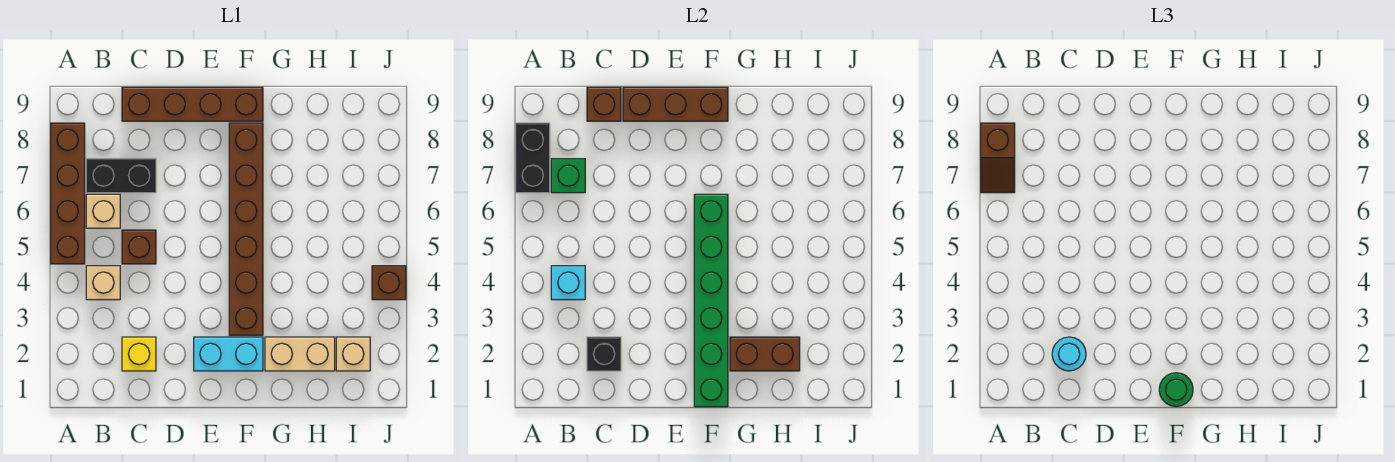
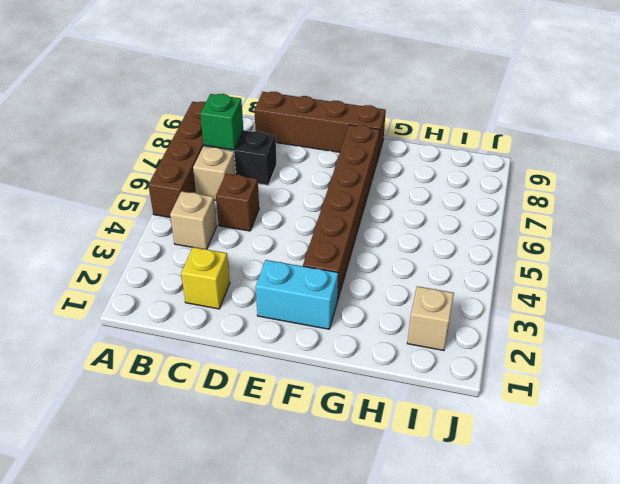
none -> tan brick G2:H2 level 1
none -> brown brick J4 level 1
none -> black brick A7:A8 level 2

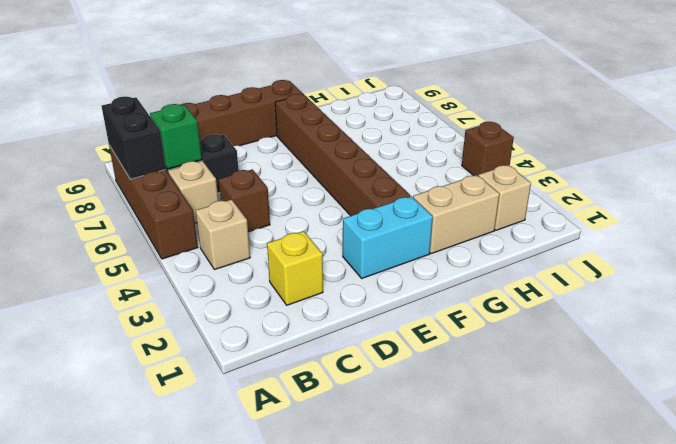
none -> cyan brick B4 level 2
none -> black brick C2 level 2
none -> brown brick C9 level 2

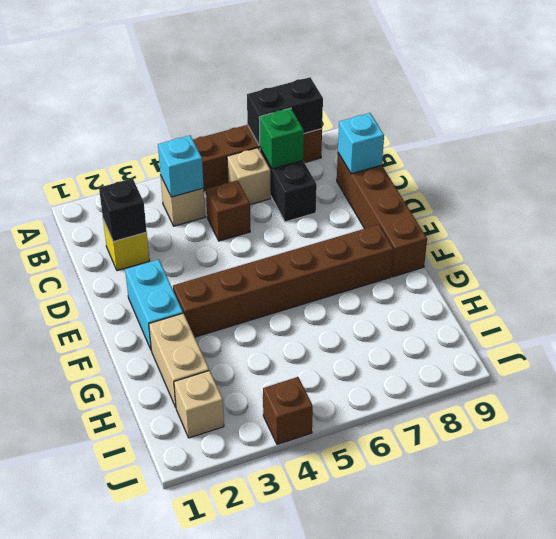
cyan brick C9 level 2 -> brown brick C9 level 2
none -> brown brick D9:F9 level 2
none -> green brick F1:F6 level 2
none -> brown brick G2:H2 level 2

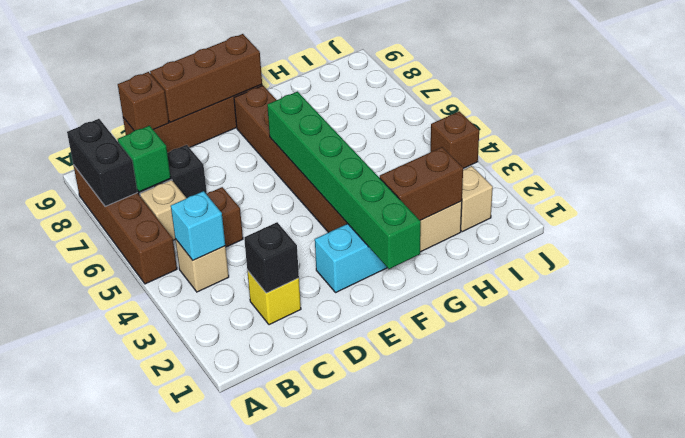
none -> brown slope A7:A8 level 3 top 8
none -> cyan round brick C2 level 3
none -> green round brick F1 level 3

